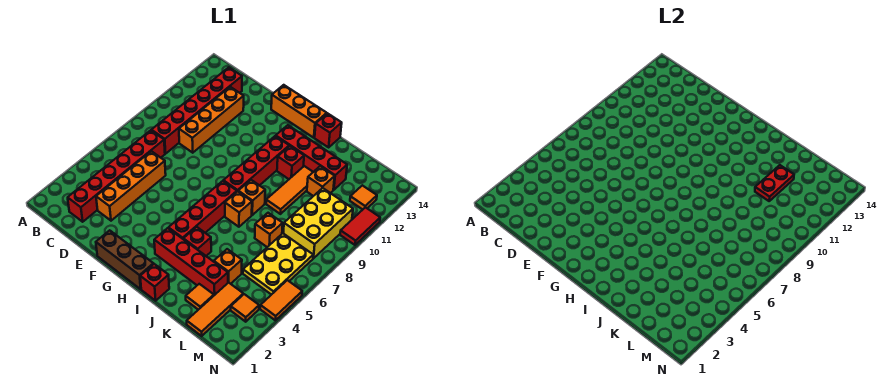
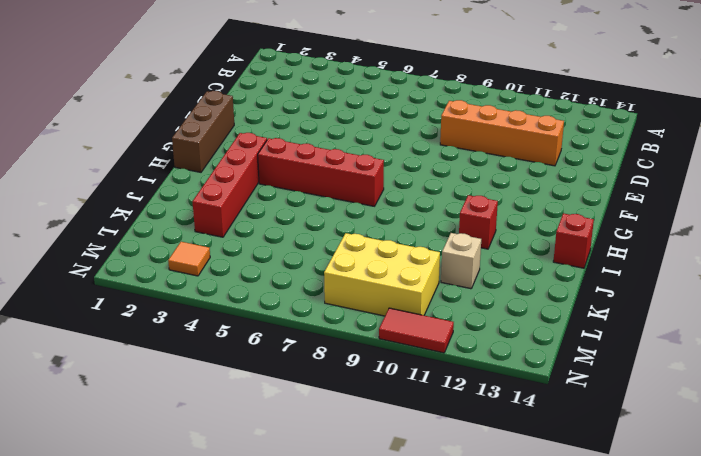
tan brick K11 level 1 -> orange brick K11 level 1
none -> red brick C2:C7 level 1
none -> red brick C8:C13 level 1
none -> orange brick D3:D6 level 1

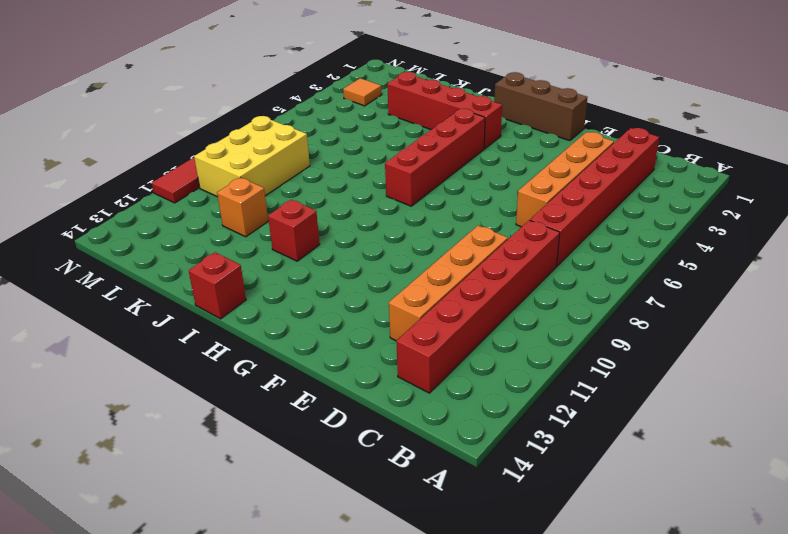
none -> orange brick F14:H14 level 1
none -> red brick H8:H11 level 1
none -> red brick H12:K12 level 1

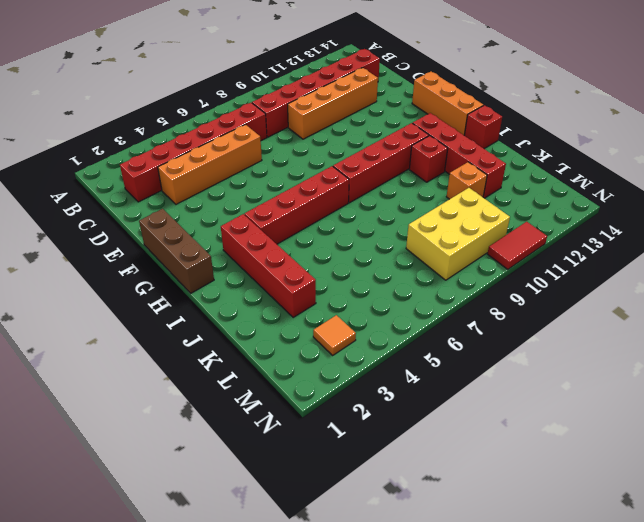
none -> red brick I1 level 1
none -> red brick I4 level 1
none -> orange brick I7 level 1

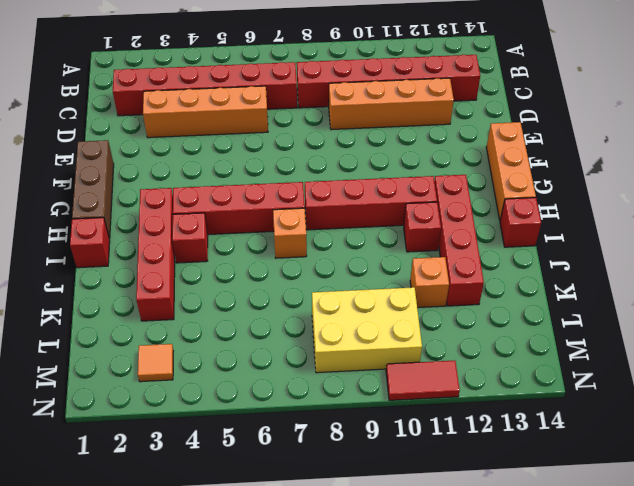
none -> orange brick I8 level 1
none -> orange tile J9:J11 level 1
none -> orange tile K2 level 1

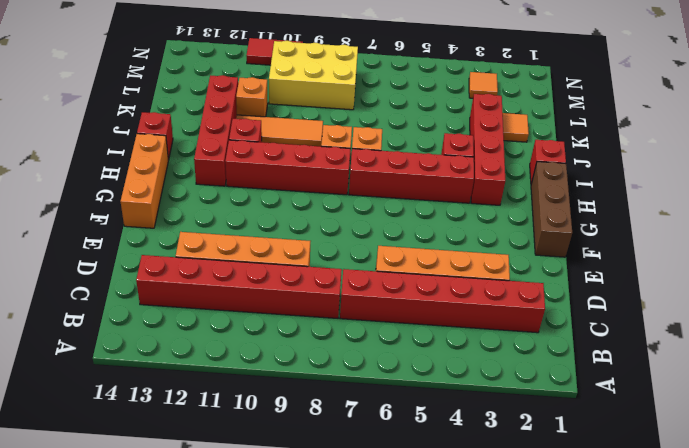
none -> orange brick K4 level 1
none -> orange brick K7 level 1
none -> orange tile L1:L3 level 1

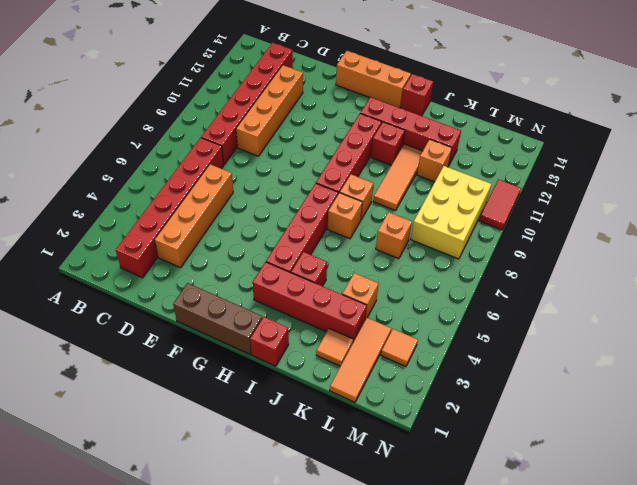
none -> yellow plate L5:M7 level 1
none -> orange tile M12 level 1
none -> orange tile N4:N5 level 1

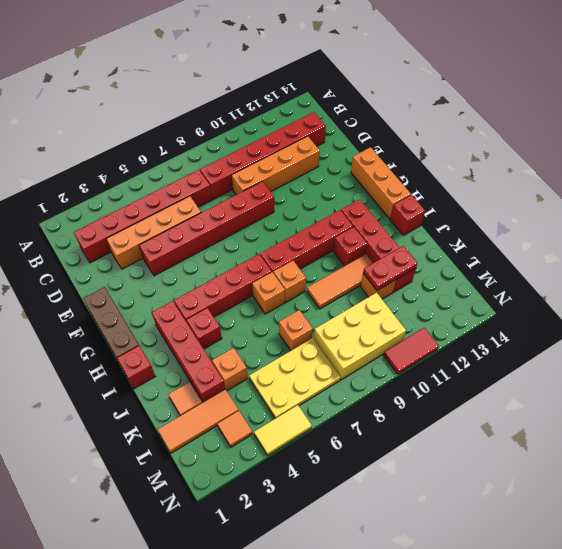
red brick E4:E9 level 1 -> none
yellow tile N4:N5 level 1 -> orange tile N4:N5 level 1
none -> orange tile M12 level 1

